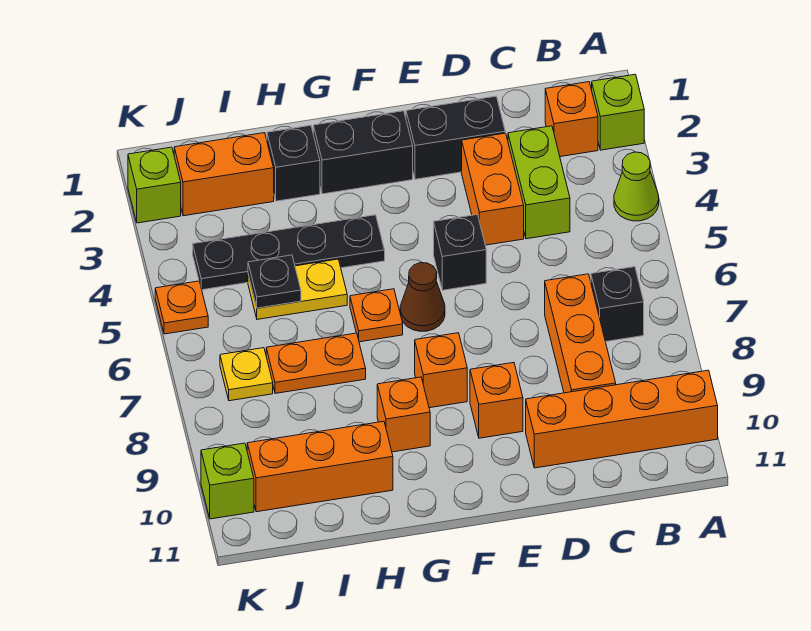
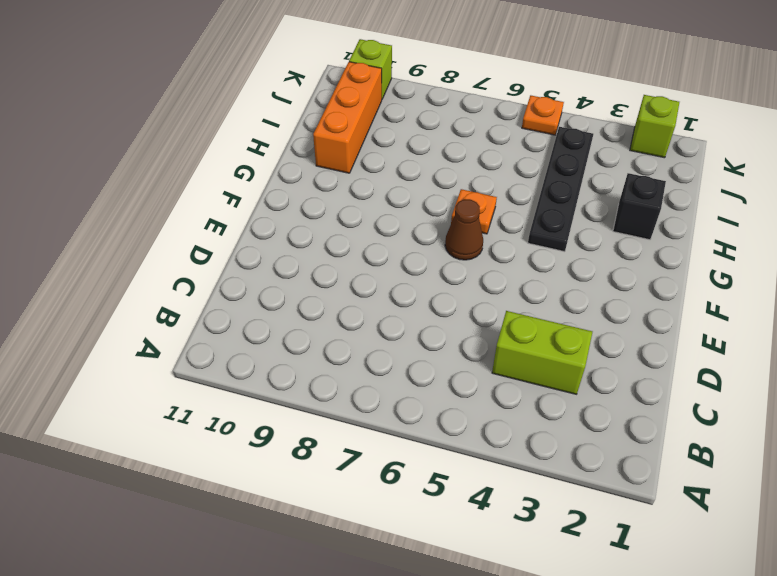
none -> lime brick A2 level 1
none -> lime cone A4 level 1
none -> orange brick A10:D10 level 1

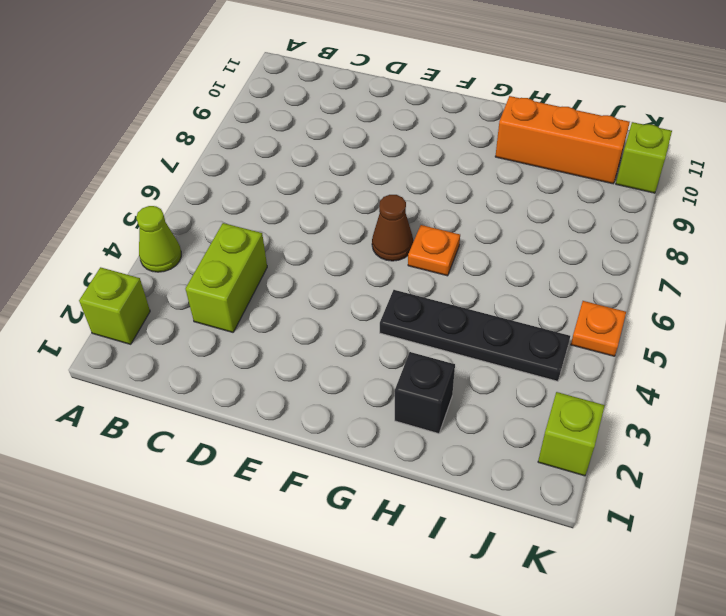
none -> orange brick A10:D10 level 1
none -> orange brick B2 level 1
none -> black brick B7 level 1

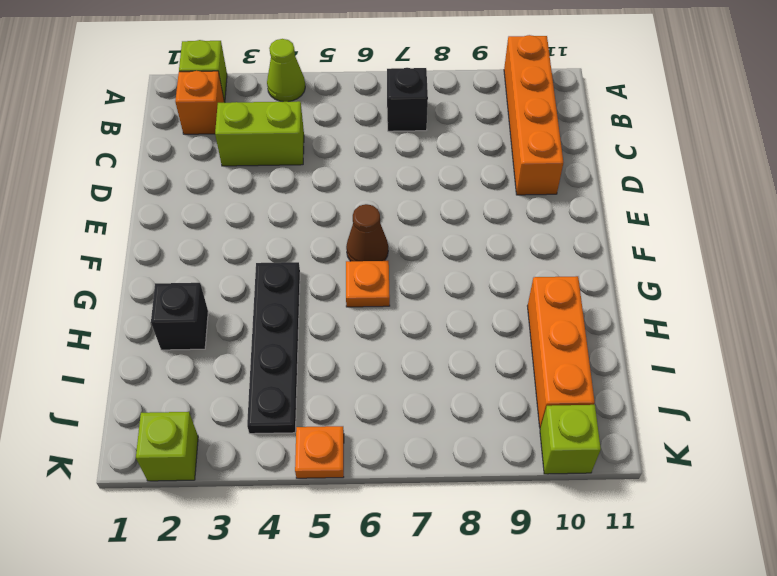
none -> orange brick C7:C9 level 1
none -> black brick D2:E2 level 1
none -> orange brick D3:D4 level 1

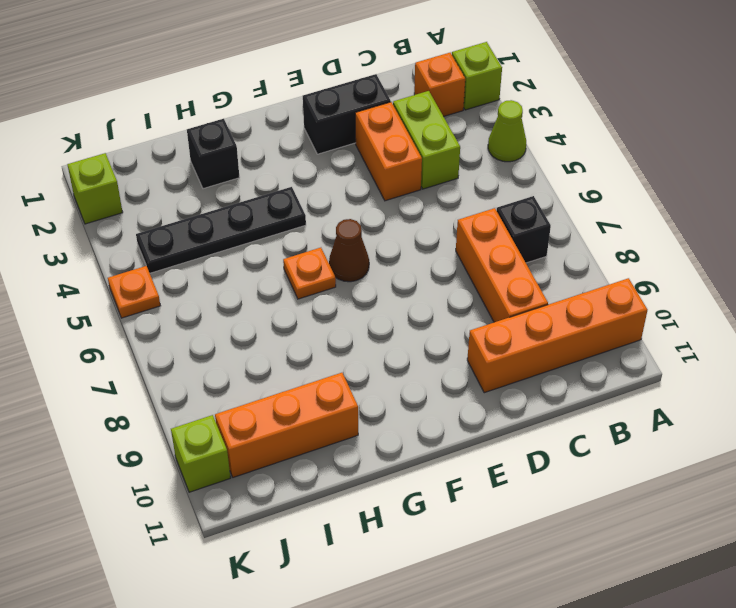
none -> black brick E5 level 1
none -> orange brick E9 level 1
none -> black brick F2:G2 level 1

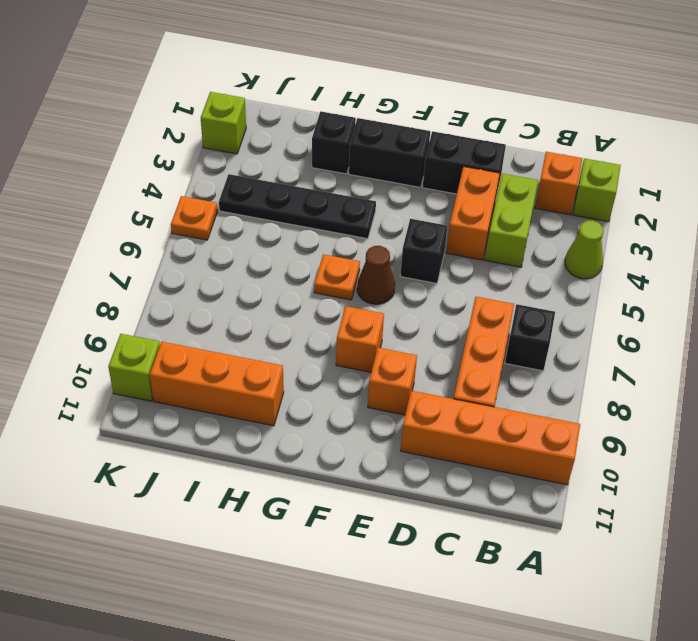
none -> orange brick G9 level 1
none -> yellow plate H5:I5 level 1
none -> orange plate H7:I7 level 1

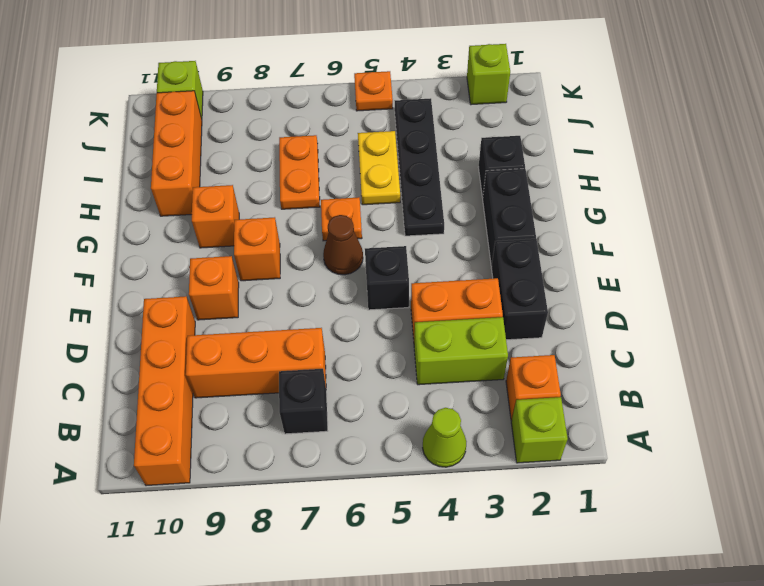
none -> orange brick I2:J2 level 1
none -> yellow plate J7 level 1
none -> black plate I5 level 2

